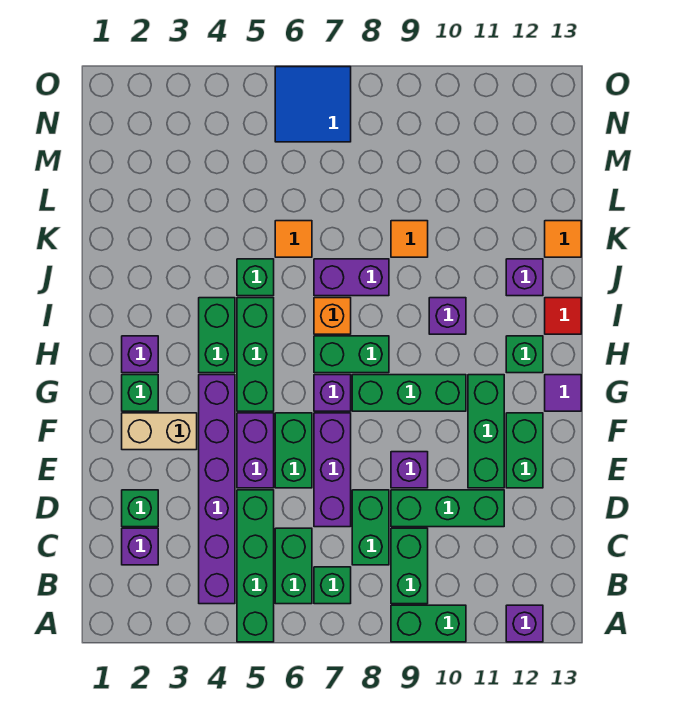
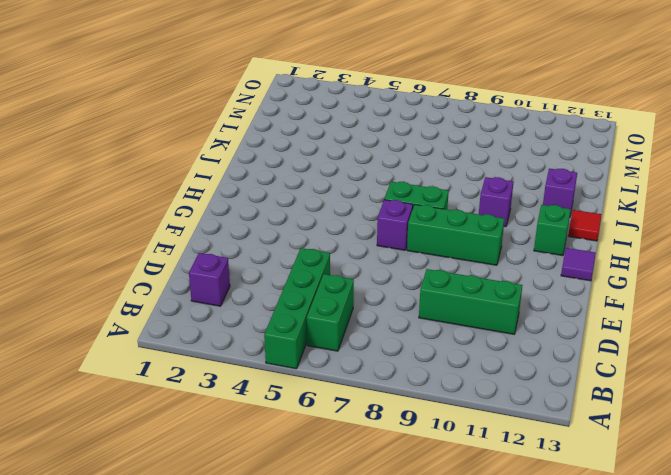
none -> green brick A9:A10 level 1
none -> purple brick A12 level 1
none -> purple brick B4:G4 level 1
none -> green brick B7 level 1

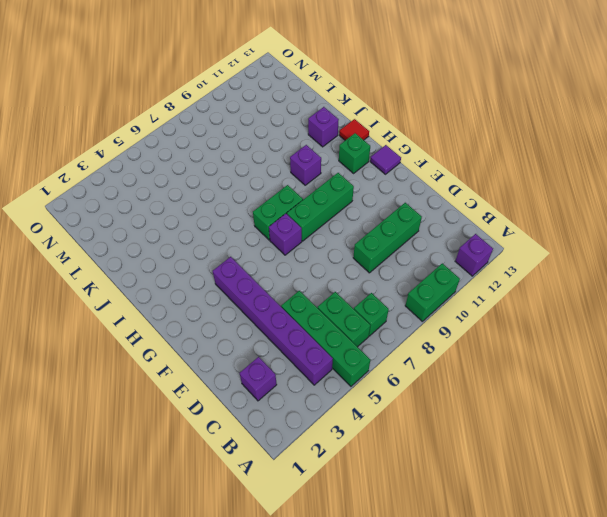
none -> green brick B9:C9 level 1
none -> green brick C8:D8 level 1
none -> green brick D2 level 1
none -> purple brick D7:F7 level 1

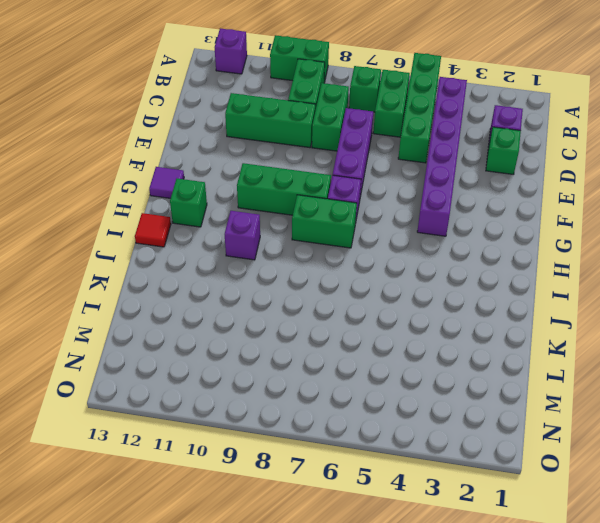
none -> purple brick E5:F5 level 1
none -> green brick E6:F6 level 1
none -> purple brick E9 level 1
none -> green brick E11:G11 level 1

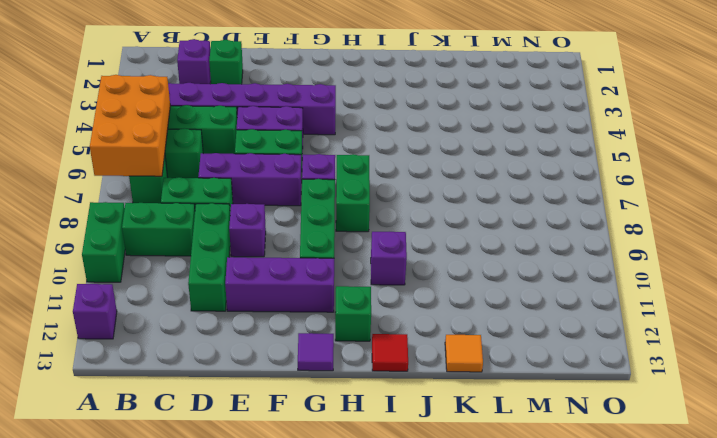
orange brick A5:B7 level 2 -> none
purple brick E11:G11 level 1 -> green brick E11:G11 level 1
none -> green brick E12:F12 level 1
none -> tan brick F2:F3 level 1
none -> green brick G2 level 1
none -> green brick G5:I5 level 1

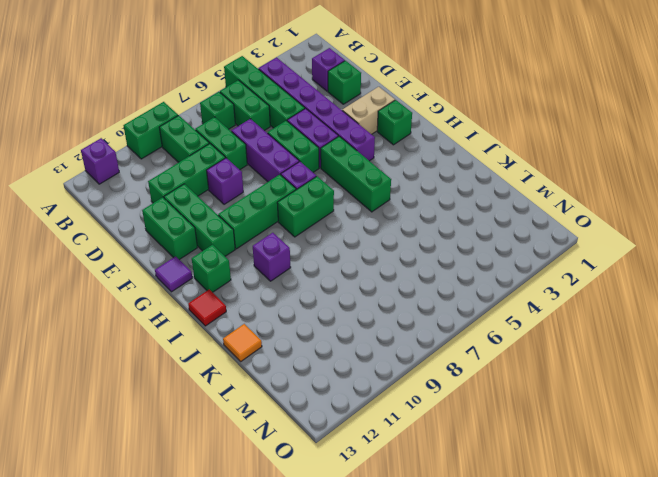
none -> purple brick H2 level 1
none -> green brick H4:I4 level 1
none -> orange brick I7 level 1
none -> green brick J5 level 1

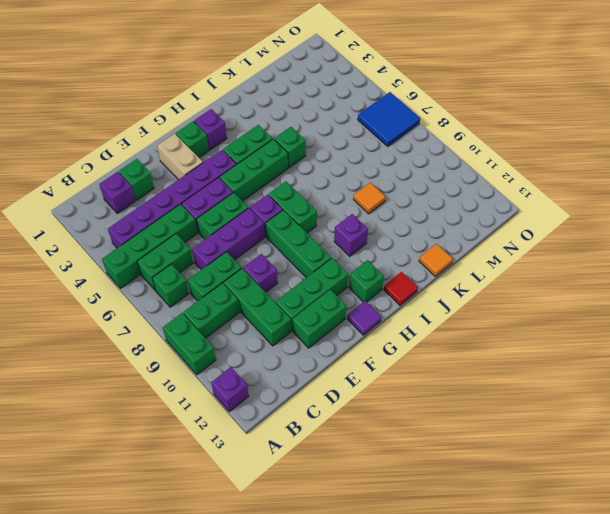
none -> orange brick I7 level 1
none -> purple brick J7:J8 level 1
none -> purple brick J12 level 1
none -> orange tile K6 level 1

